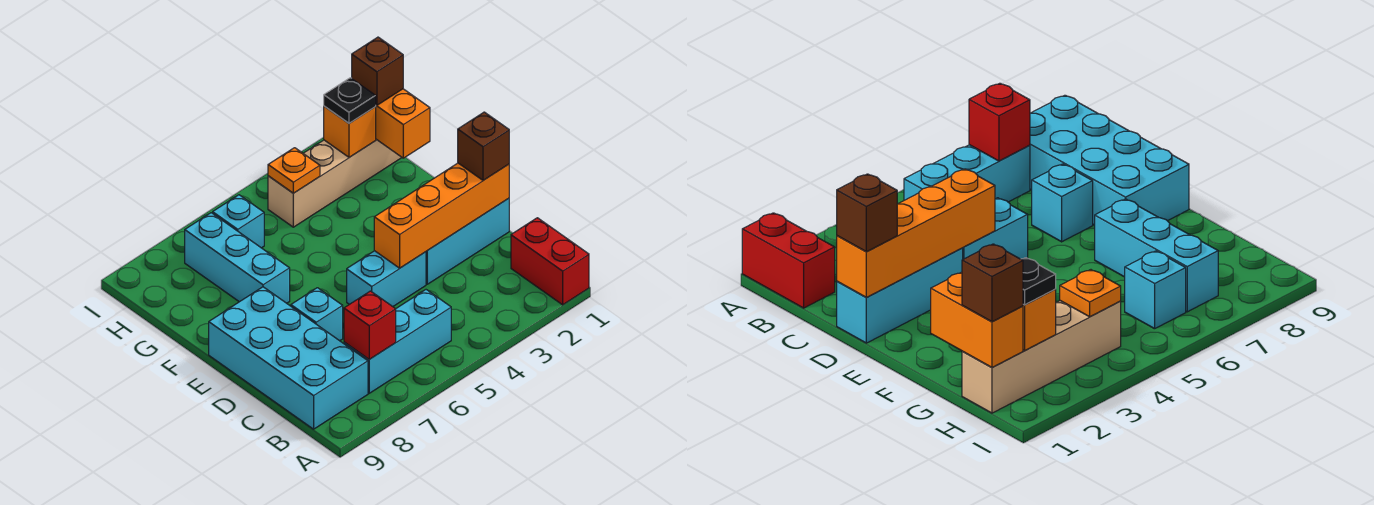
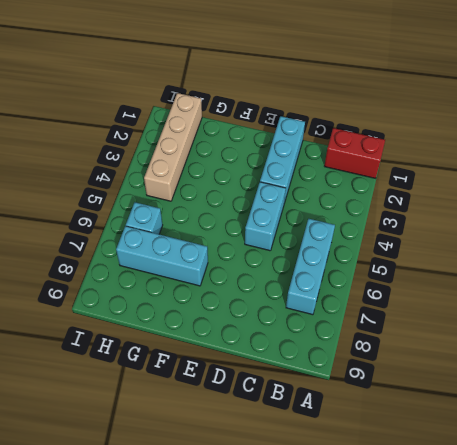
none -> cyan brick B8:E9 level 1
none -> cyan brick D7 level 1
none -> red brick B7 level 2

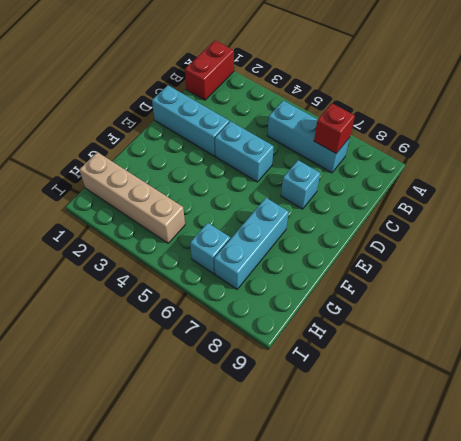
none -> cyan brick B8:E9 level 1
none -> orange brick D1:D4 level 2
none -> orange brick G1:H1 level 2

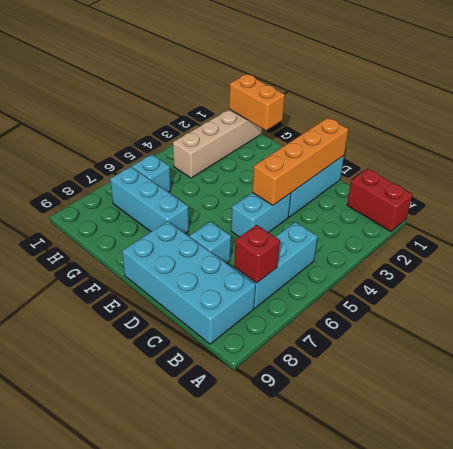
none -> orange brick H2 level 2
none -> orange plate H4 level 2
none -> brown brick D1 level 3

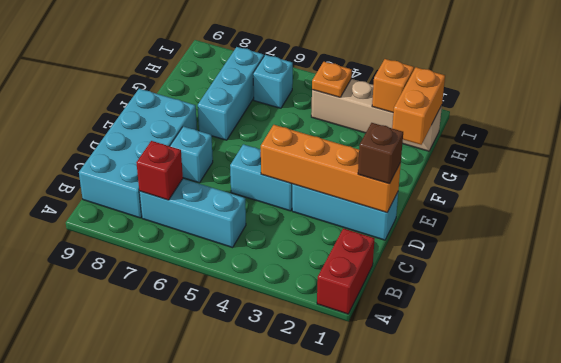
none -> brown brick H1 level 3
none -> black plate H2 level 3

